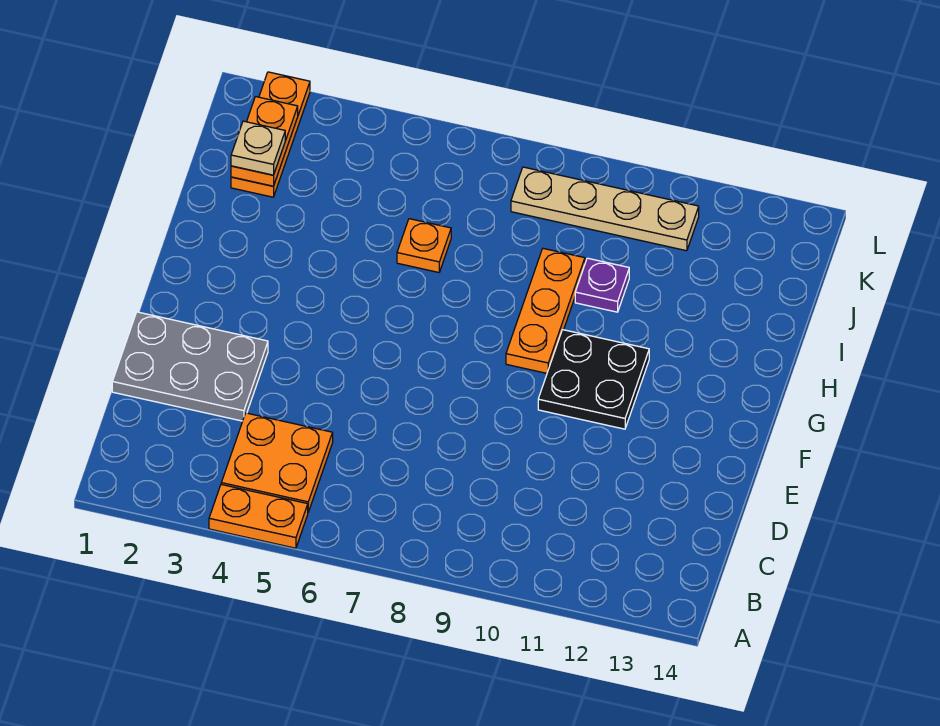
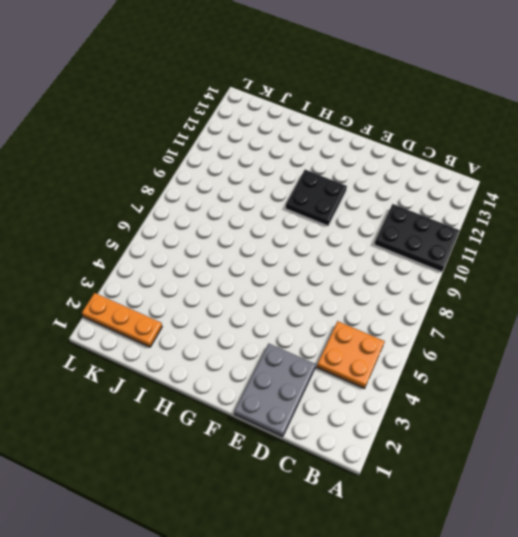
black plate A10:C11 level 1 -> none
none -> orange plate A4:A5 level 1
none -> orange plate G9:I9 level 1

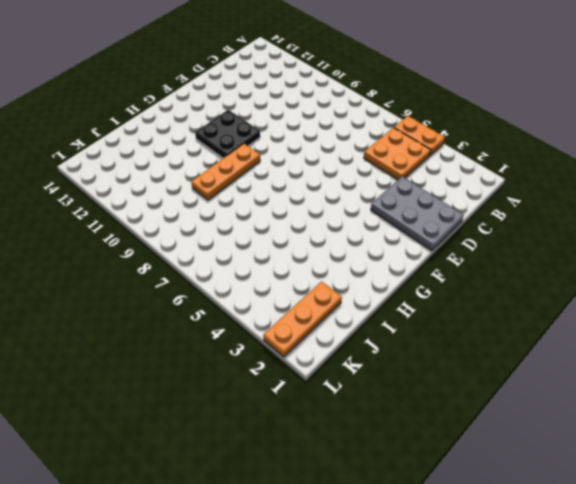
none -> orange plate I6 level 1
none -> purple plate I10 level 1

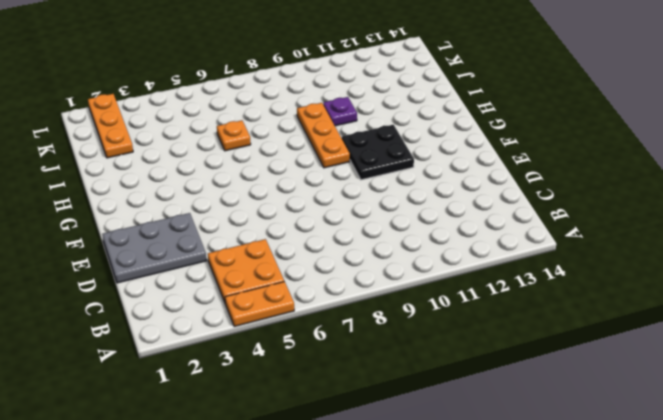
none -> tan plate K8:K11 level 1
none -> orange plate J2:K2 level 2

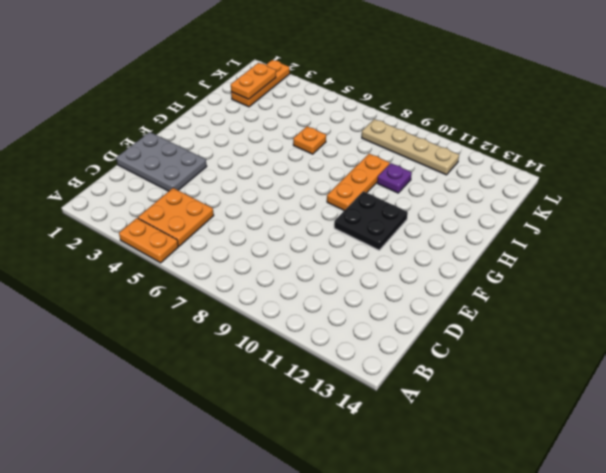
none -> tan plate J2 level 3

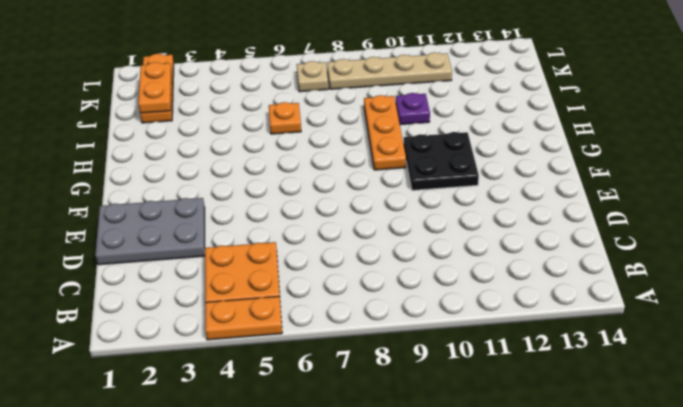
tan plate K7 level 1 -> tan plate J2 level 3

